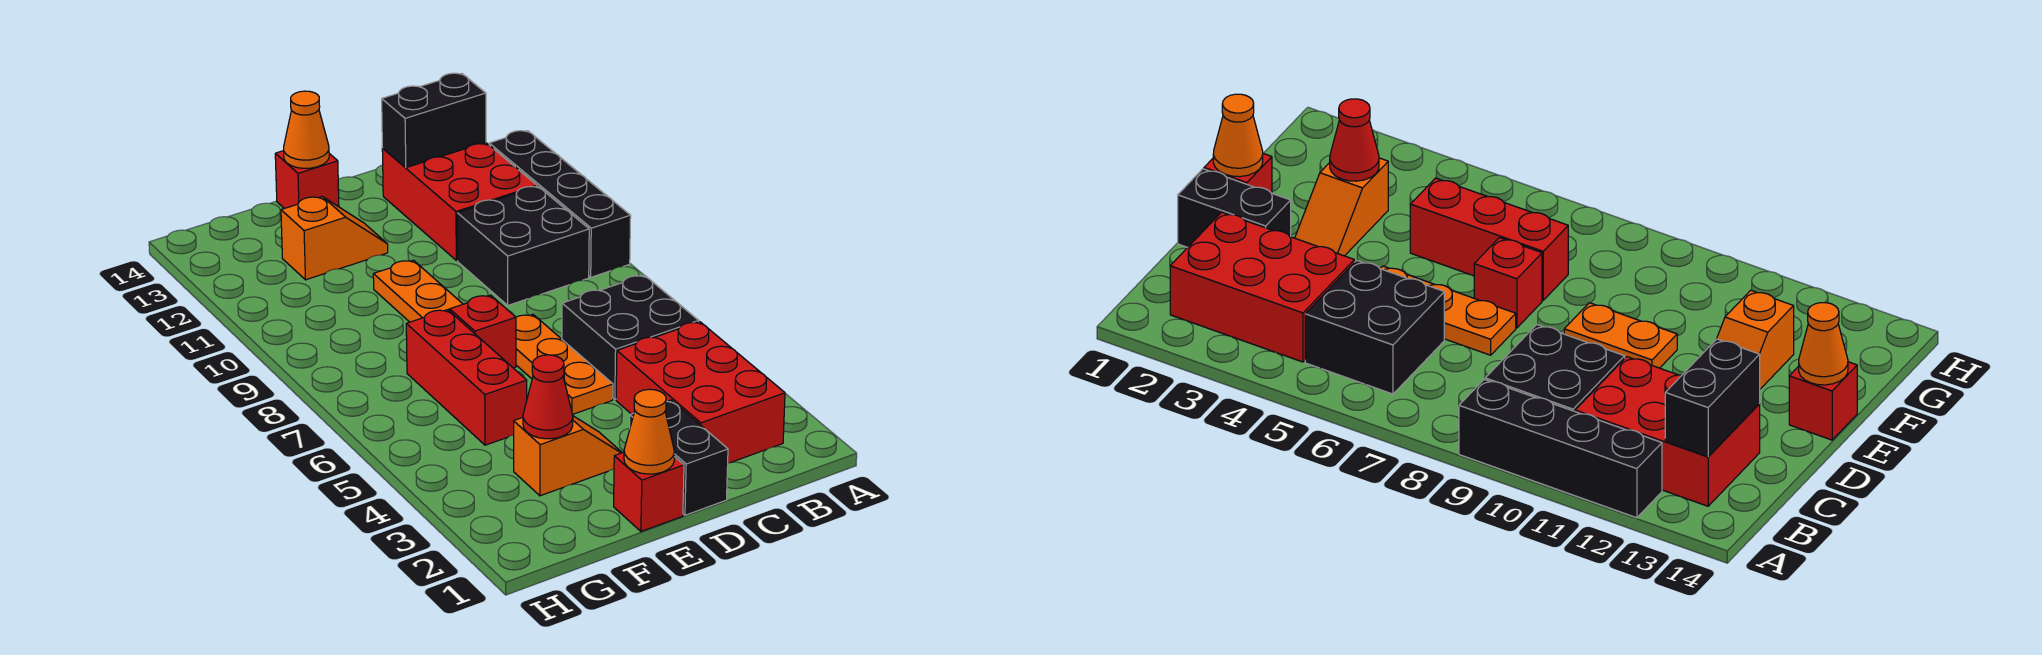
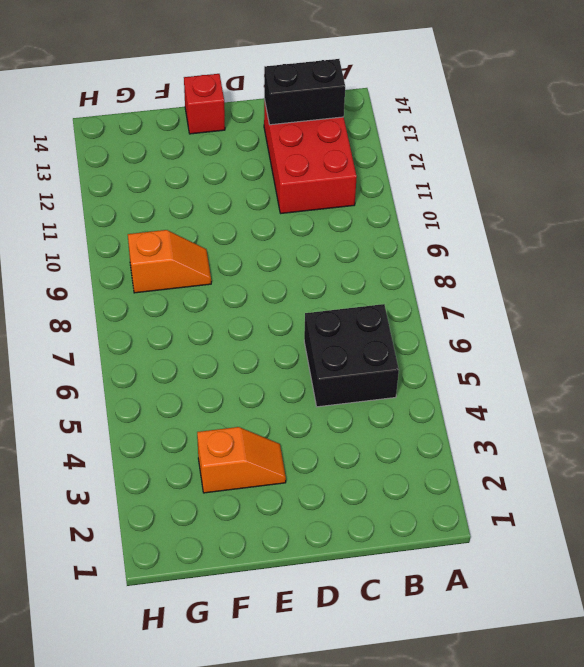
orange slope F9:G9 level 1 top G -> orange slope E12:F12 level 1 top F
none -> black brick A9:A12 level 1
none -> red brick B2:C4 level 1
none -> black brick B9:C10 level 1

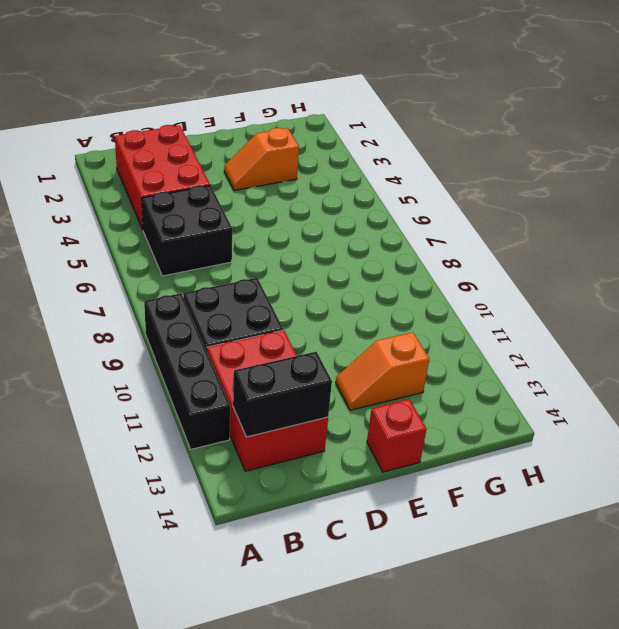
none -> black brick D1:D2 level 1
none -> orange plate D5:D7 level 1
none -> red brick E1 level 1

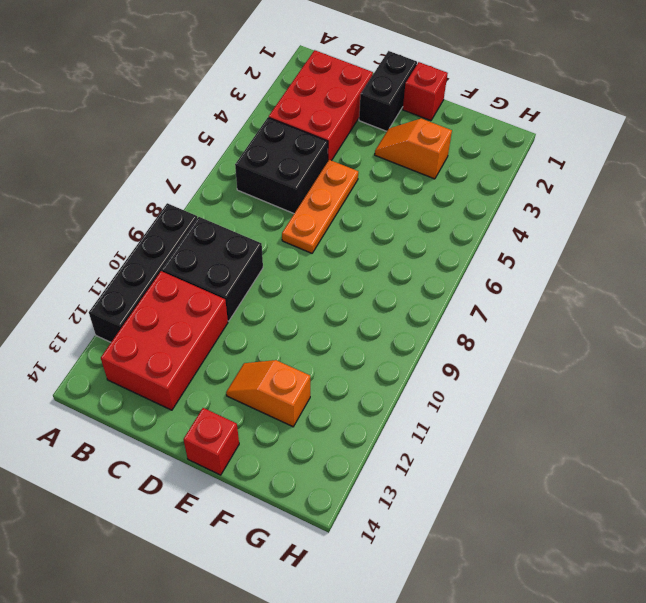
none -> red brick E7 level 1
none -> orange plate E9:E10 level 1
none -> red brick F5:F7 level 1

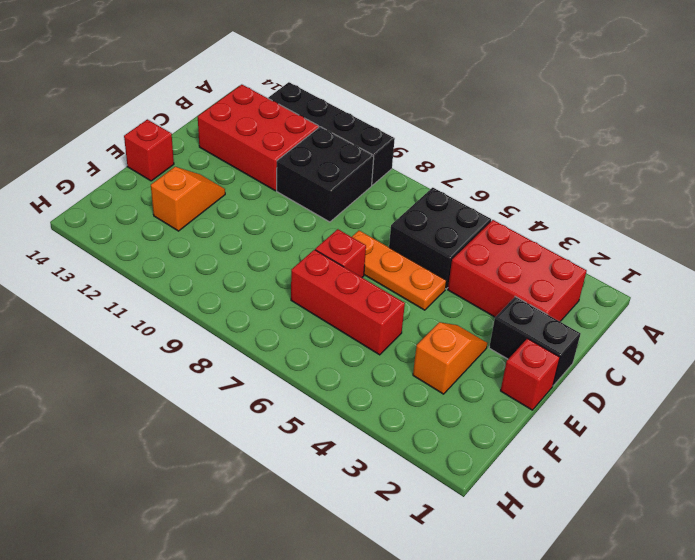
none -> orange plate E9:E10 level 1
none -> black brick B13:C13 level 2
none -> orange cone E1 level 2

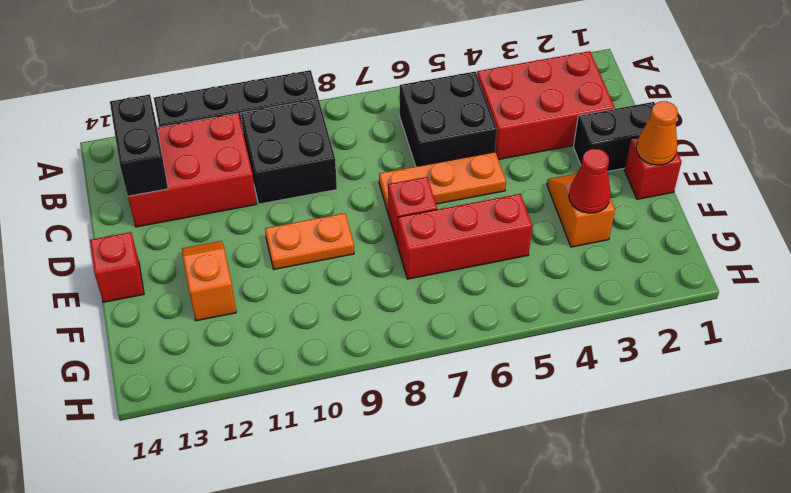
none -> orange cone E14 level 2

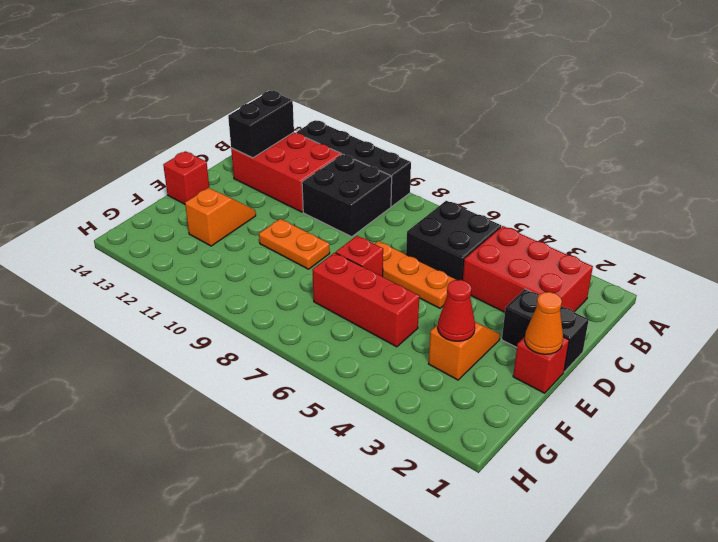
none -> orange cone E14 level 2

